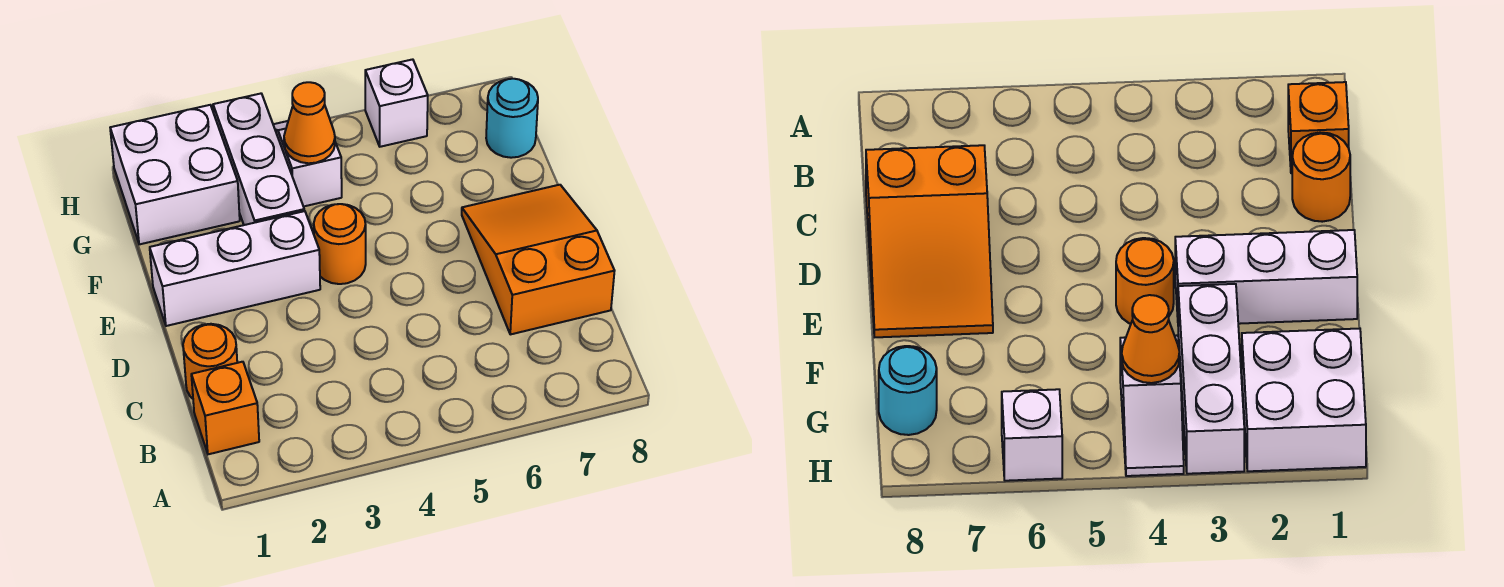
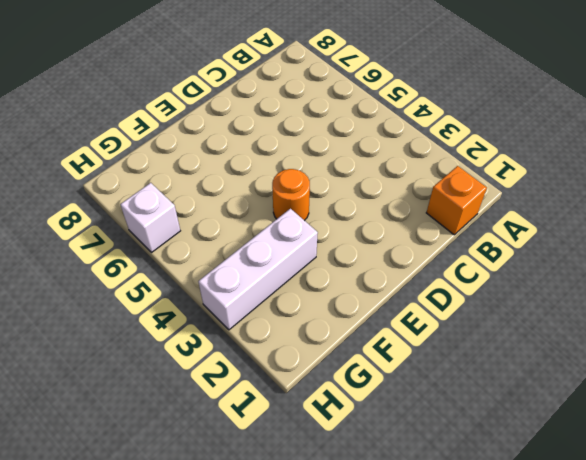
none -> orange round brick C1 level 1
none -> orange slope C7:E8 level 1 top C

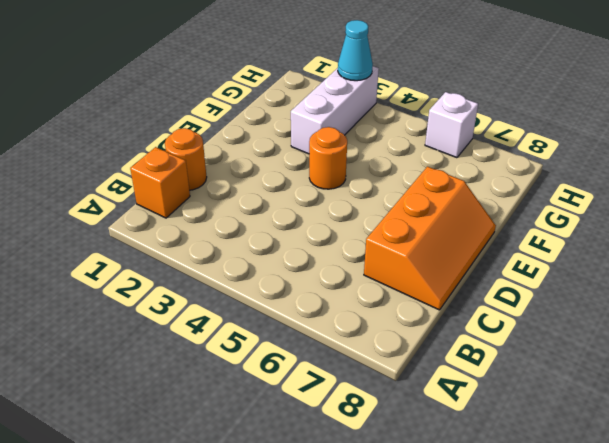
orange slope C7:E8 level 1 top 7 -> orange slope C7:E8 level 1 top C
cyan cone H3 level 2 -> none
none -> white brick E1:E3 level 1
none -> white brick G1:H2 level 1

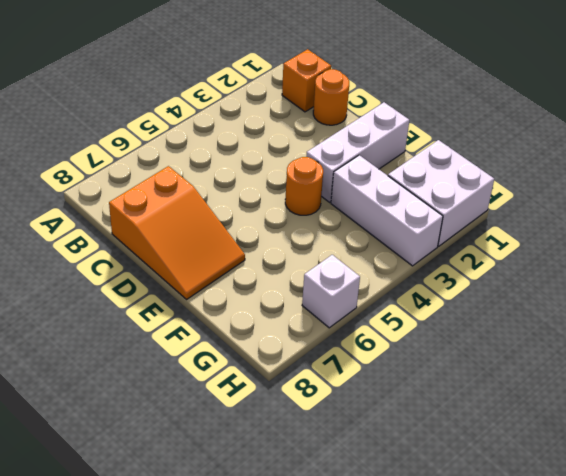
none -> white slope G4:H4 level 1 top G
none -> cyan round brick G8 level 1

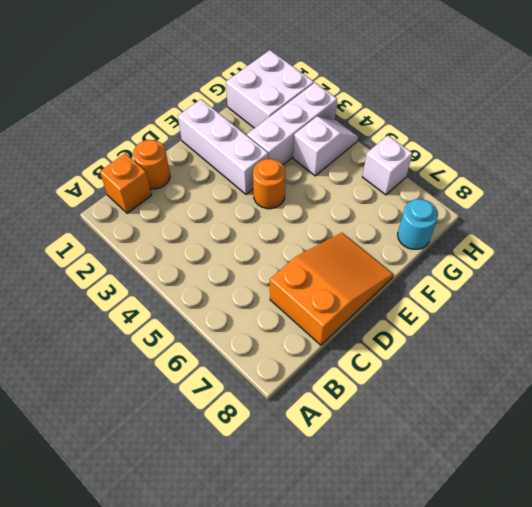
none -> orange cone G4 level 2

